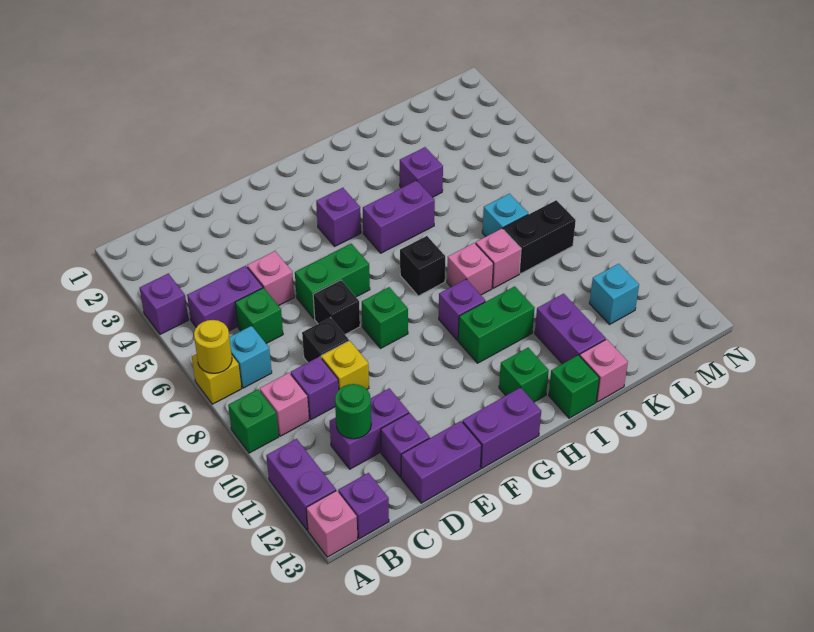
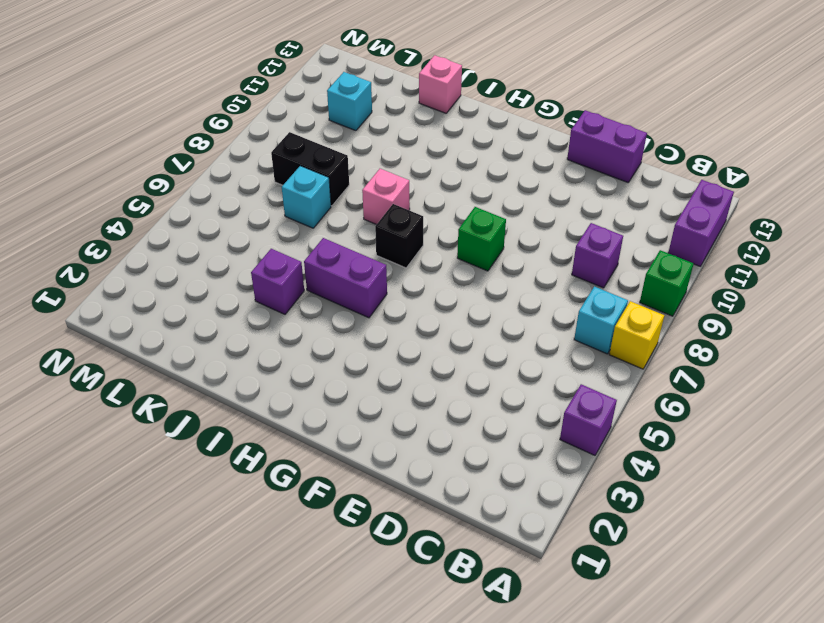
none -> pink brick A13 level 1
none -> purple brick B5:C5 level 1
none -> pink brick B9 level 1
none -> purple brick B13 level 1

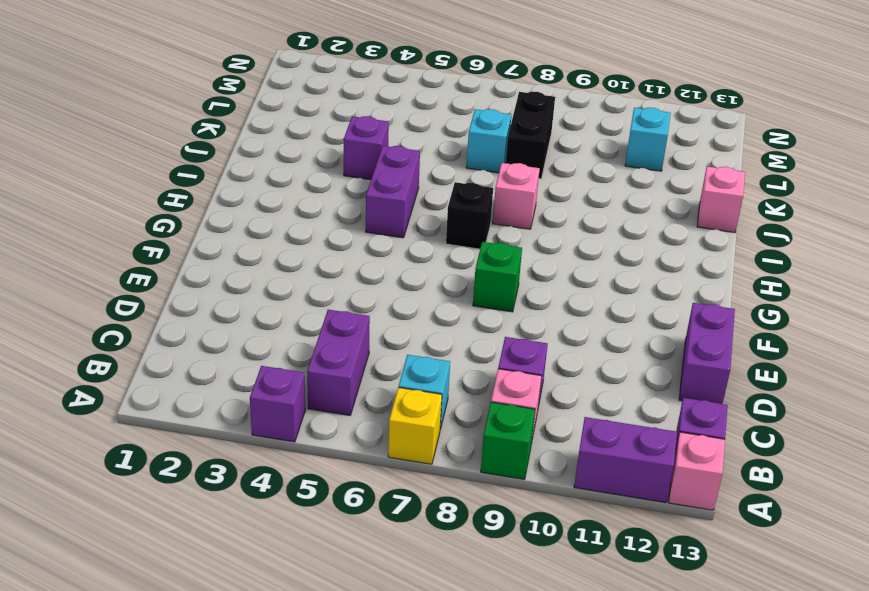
none -> green brick C6 level 1
none -> purple brick C11:D11 level 1
none -> pink brick D5 level 1
none -> black brick D8 level 1

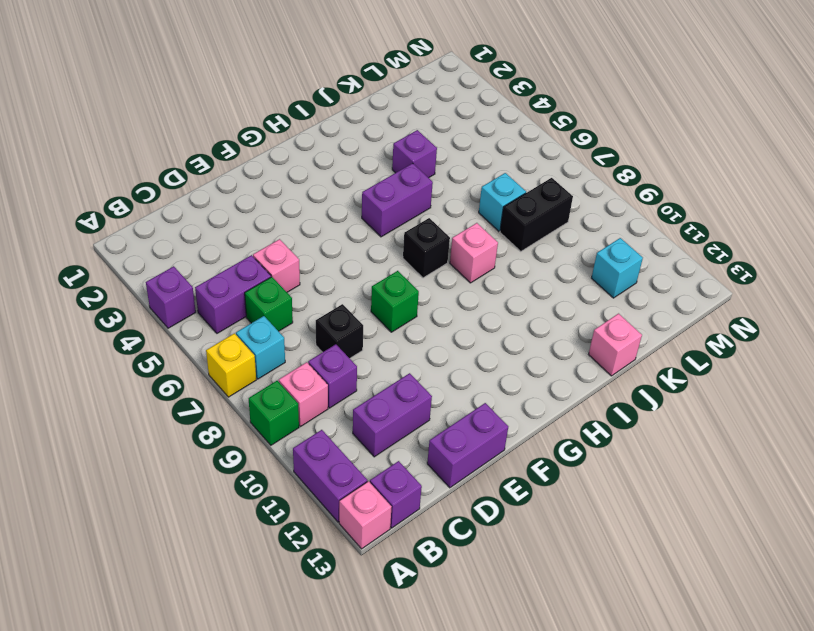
none -> yellow brick D9 level 1
none -> purple brick D12 level 1
none -> green brick E6:F6 level 1
none -> black brick E7 level 1

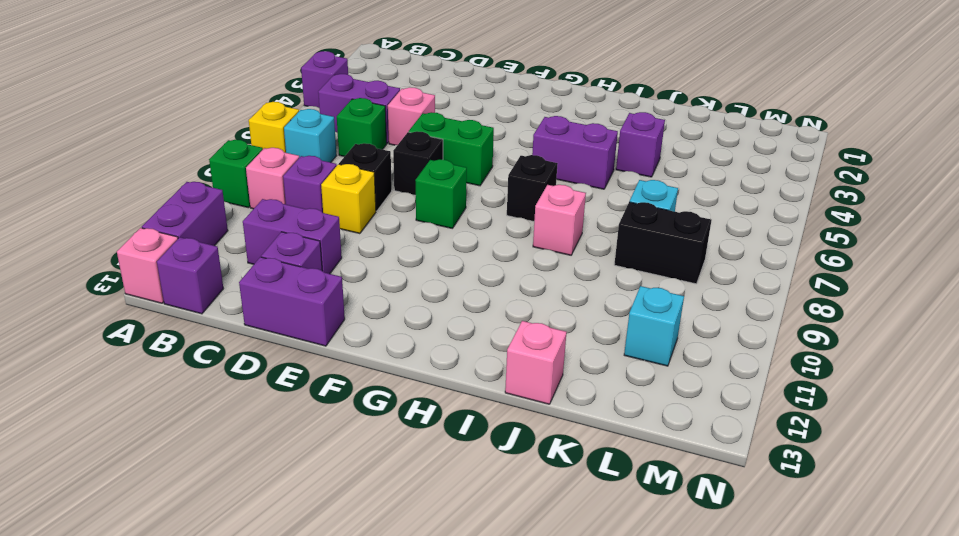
none -> purple brick F13:G13 level 1
none -> purple brick G4 level 1
none -> purple brick H9 level 1
none -> green brick H10:I10 level 1

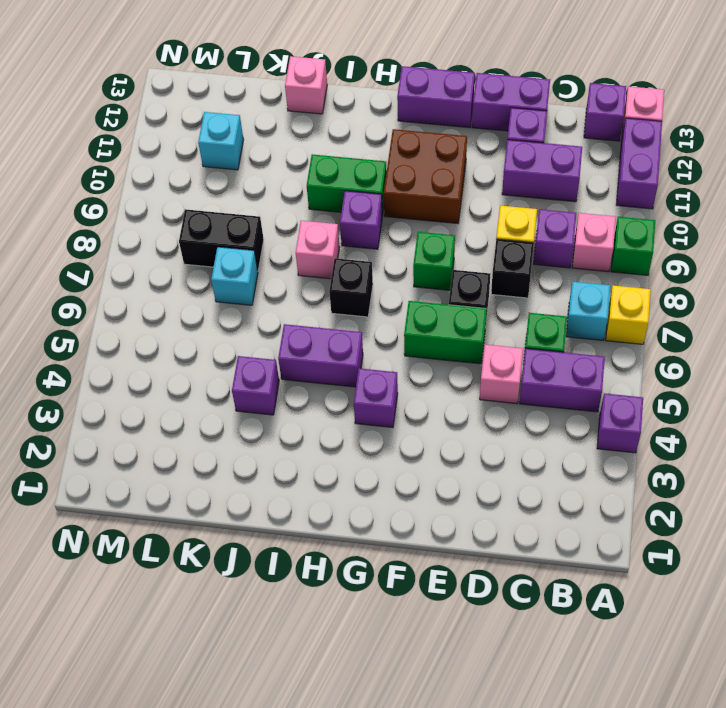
brown brick F10:G11 level 1 -> none
none -> green brick H12 level 1
none -> green brick I13 level 1
none -> pink brick J8 level 1
none -> purple brick J11:J12 level 1

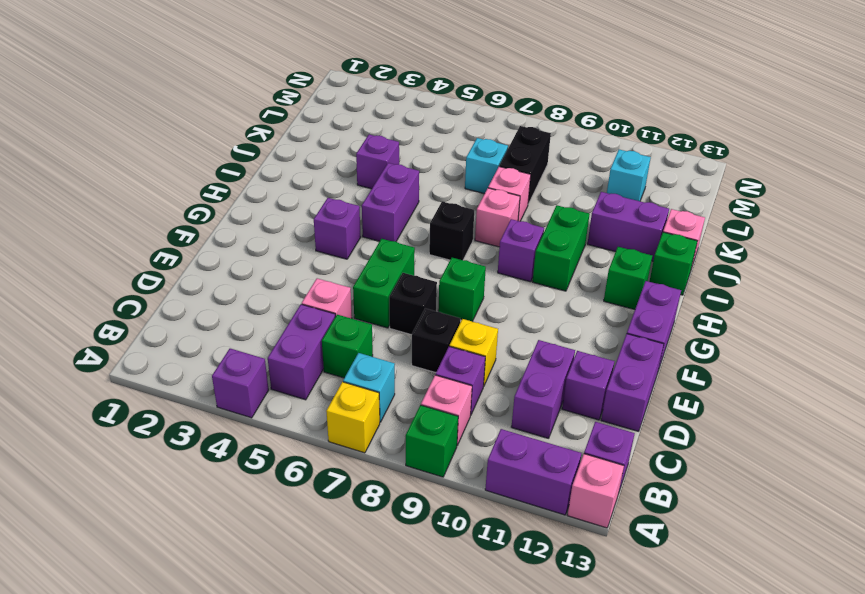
none -> yellow round brick A7 level 2
none -> green round brick C11 level 2

